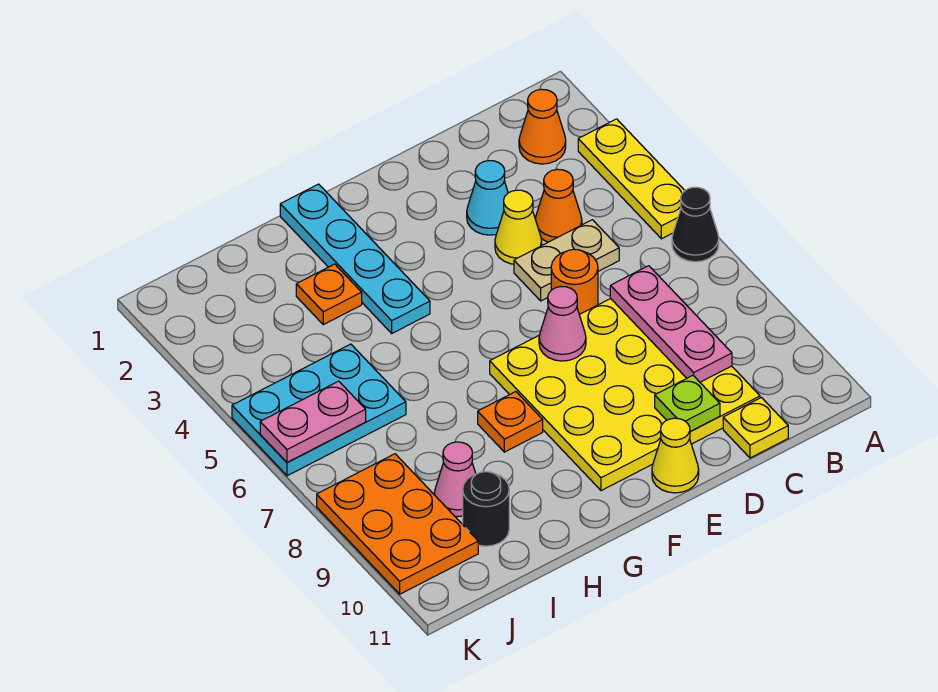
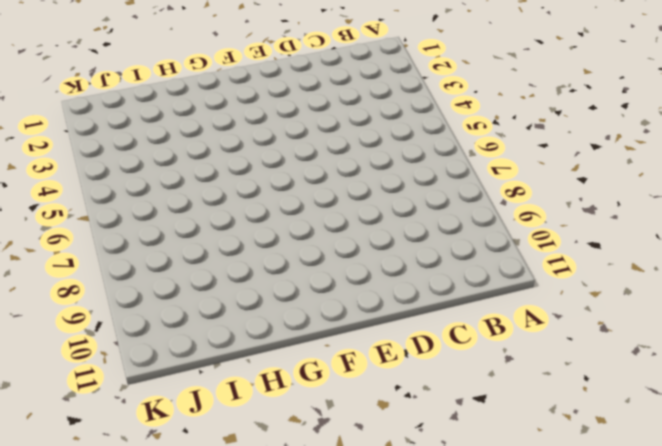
none -> yellow plate A3:A5 level 1
none -> black cone A6 level 1
none -> orange cone B2 level 1

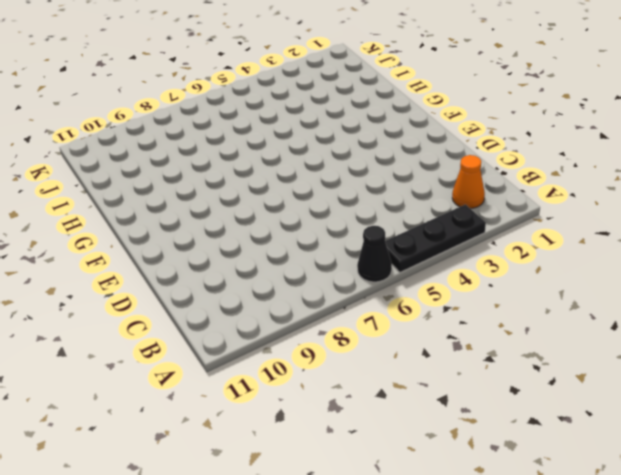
black plate A3:A5 level 1 -> yellow plate A3:A5 level 1
none -> orange cone C4 level 1
none -> tan plate C5:D5 level 1
none -> yellow plate C7:F10 level 1

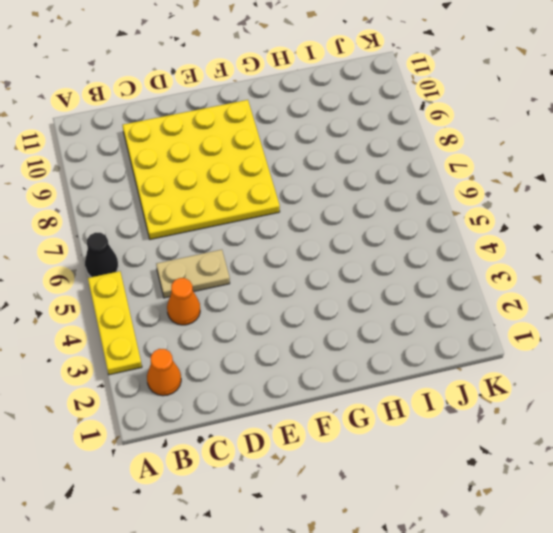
none -> yellow plate C11 level 1
none -> cyan cone D3 level 1
none -> yellow cone D4 level 1

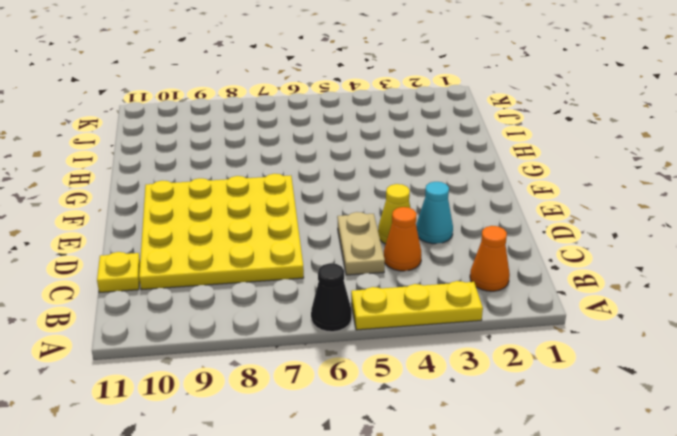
none -> orange round brick D6 level 1
none -> yellow cone E11 level 1
none -> cyan plate G1:G4 level 1

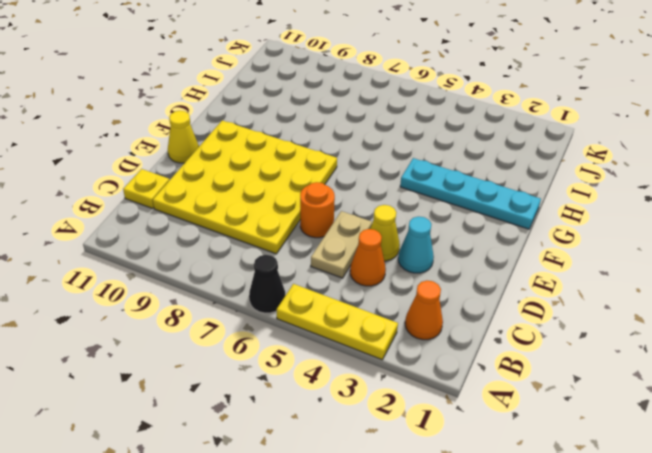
none -> orange plate G8 level 1
none -> orange plate H3 level 1
none -> cyan plate I5:K6 level 1

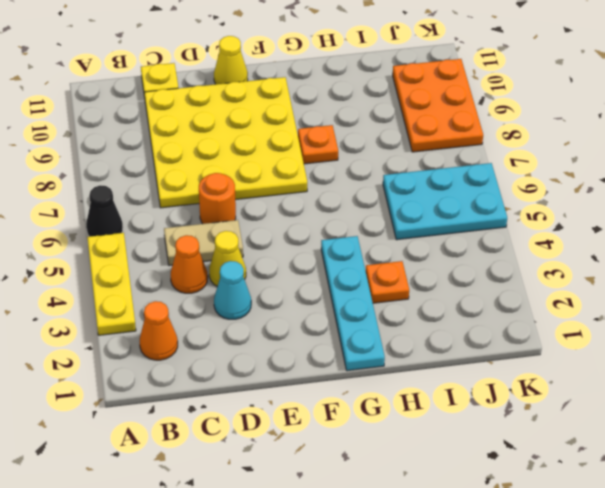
none -> pink cone I9 level 1
none -> black round brick I10 level 1
none -> pink plate C7:C9 level 2

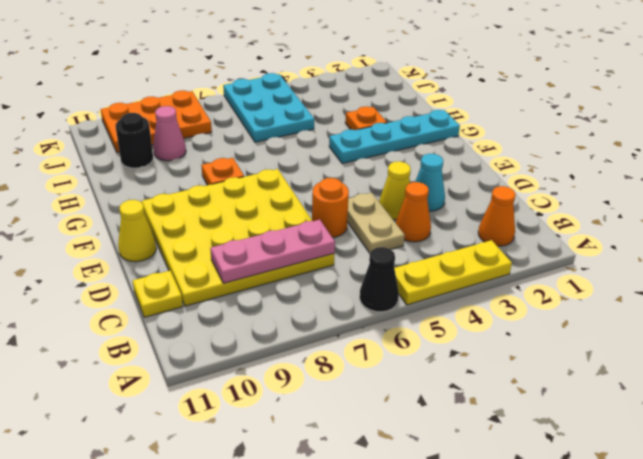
none -> lime plate D10 level 2
none -> pink cone E7 level 2
none -> pink plate J6:K6 level 2

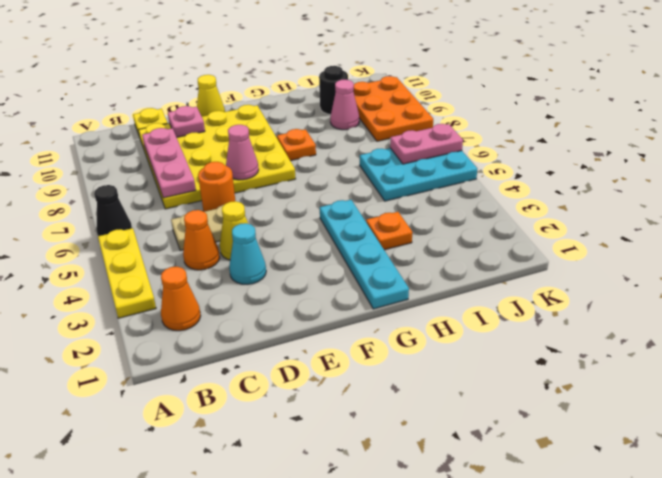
pink plate D10 level 2 -> lime plate D10 level 2

